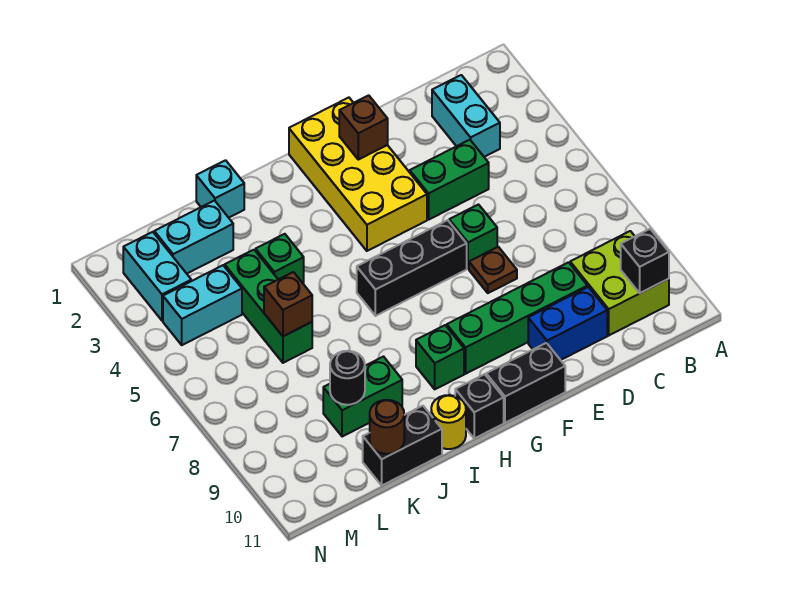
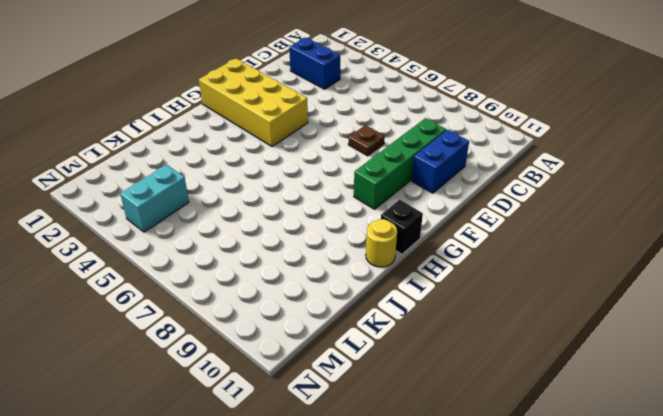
blue brick C2:C3 level 1 -> cyan brick C2:C3 level 1
none -> lime brick B9:C10 level 1
none -> green brick D4:E4 level 1
none -> green brick E6 level 1

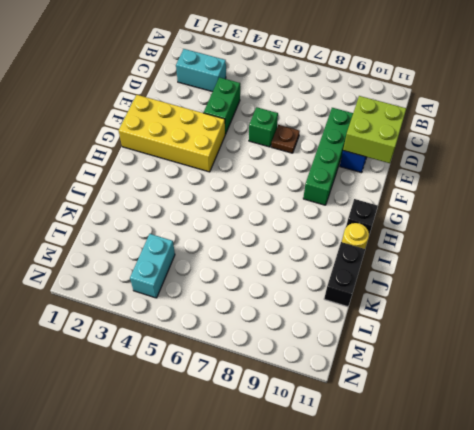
lime brick D10:E11 level 2 -> lime brick B9:C10 level 1
none -> black brick F6:H6 level 1
none -> black brick F11:G11 level 1
none -> green brick H9 level 1

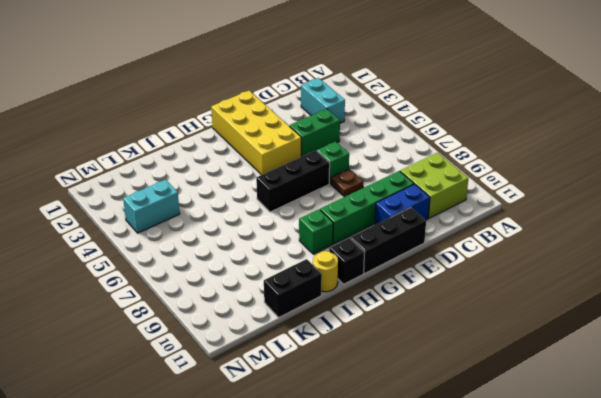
black brick E11:G11 level 1 -> black brick F11:G11 level 1
none -> cyan brick J1 level 1
none -> green brick J4 level 1
none -> green brick J9:K9 level 1

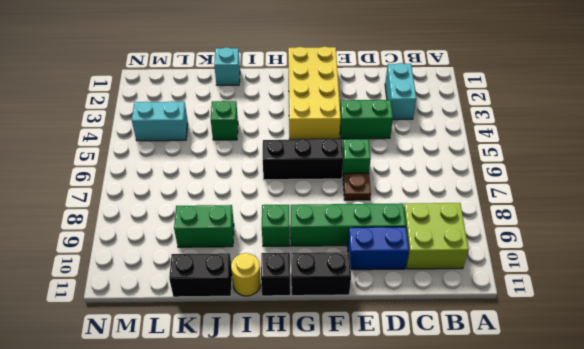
none -> cyan brick K2:L2 level 1
none -> green brick K4:K6 level 1
none -> cyan brick M2:M3 level 1

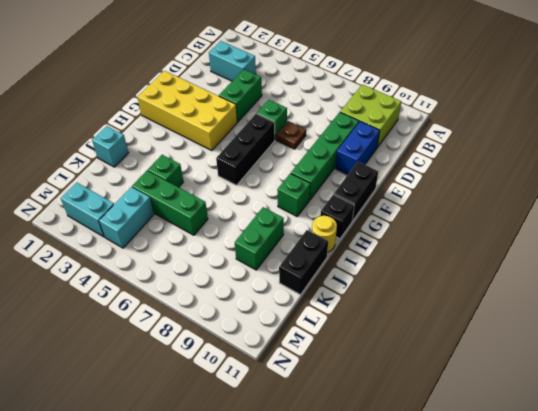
none -> cyan brick K2:L2 level 1
none -> black brick B10 level 2
none -> brown brick F2 level 2

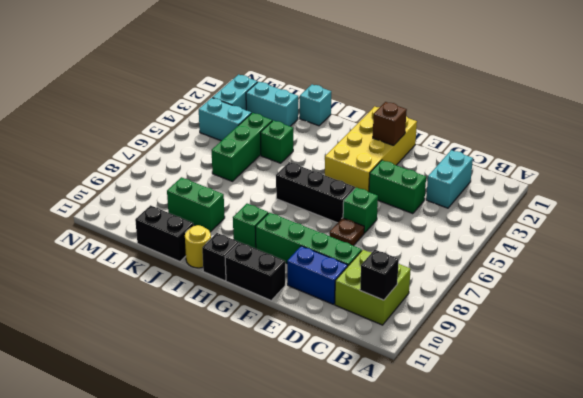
none -> brown brick K6 level 2
none -> black round brick K9 level 2
none -> brown round brick K11 level 2

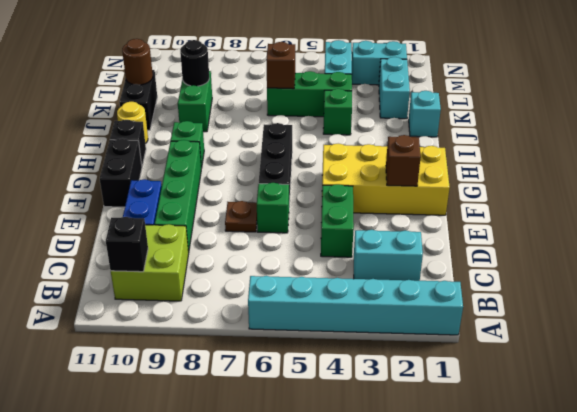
cyan brick A1:A6 level 1 -> none

